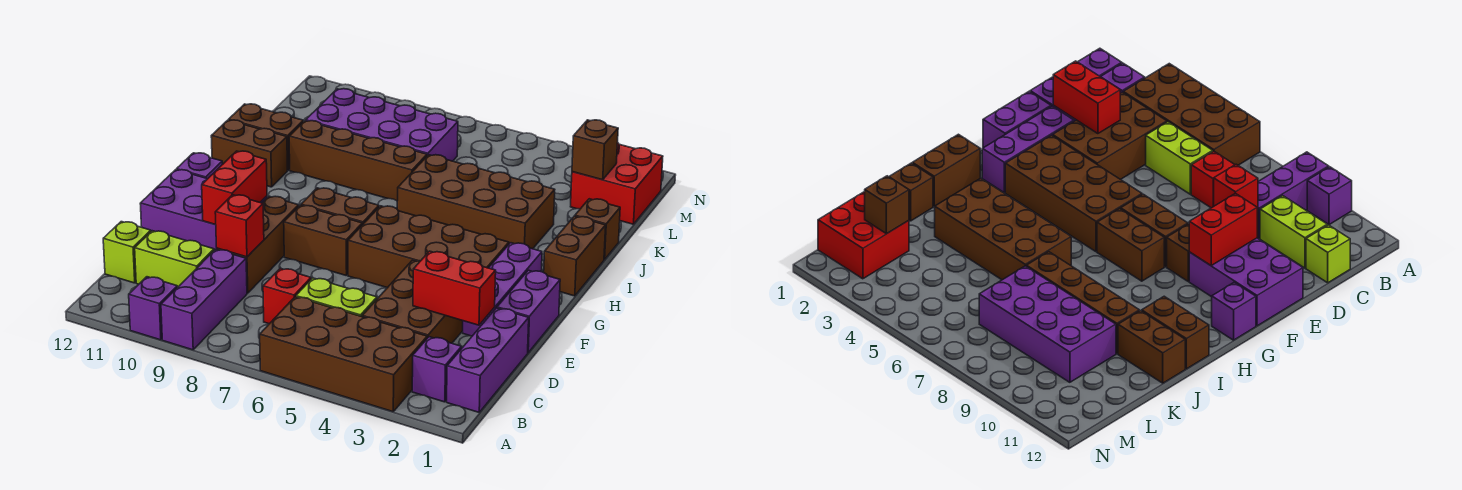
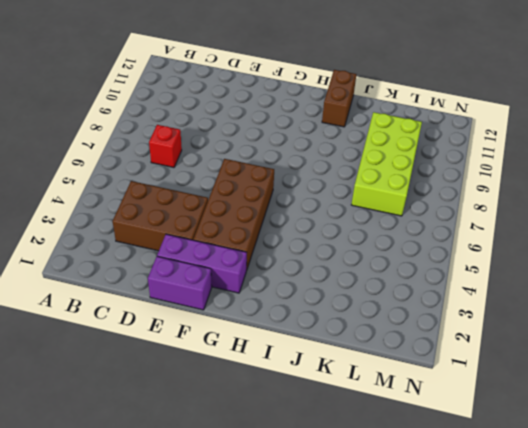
lime brick K7:L10 level 1 -> purple brick K7:L10 level 1
none -> brown brick A3:B6 level 1
none -> purple brick A9:C9 level 1
none -> purple brick A10 level 1
none -> purple brick B1:D1 level 1

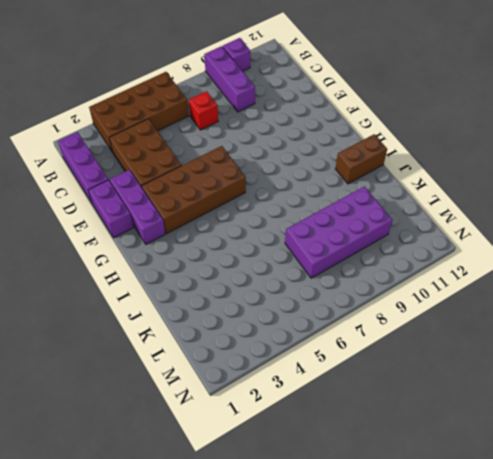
none -> purple brick B2 level 1
none -> lime brick C5:C6 level 1
none -> lime brick C10:C11 level 1
none -> lime brick C12 level 1

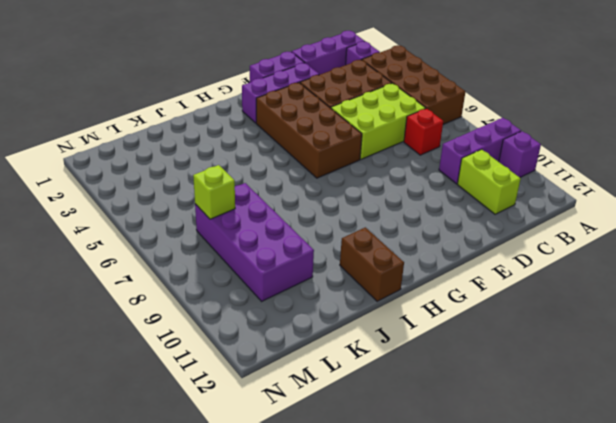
lime brick C5:E6 level 1 -> lime brick C5:C6 level 1
lime brick L7 level 2 -> lime brick C12 level 1
none -> brown brick D9:F9 level 1
none -> purple brick E10:F12 level 1
none -> brown brick F7:F8 level 1
none -> brown brick G7:G8 level 1

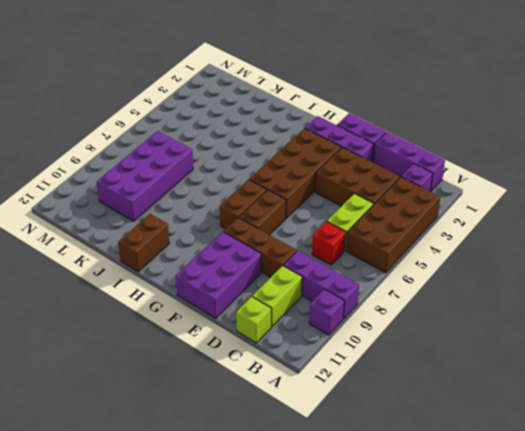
none -> purple brick G12 level 1
none -> brown brick H1:I1 level 1
none -> brown brick I3:J6 level 1
none -> brown brick J1 level 1

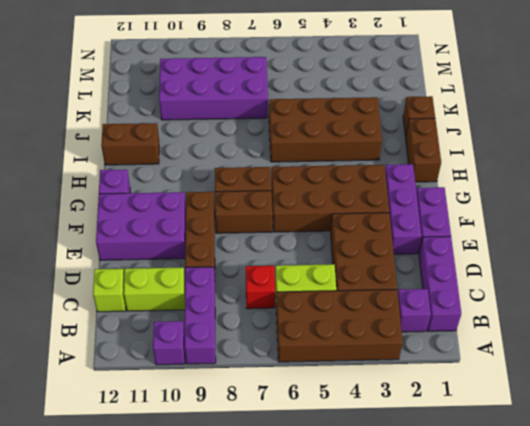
none -> brown brick J7:J10 level 1
none -> brown brick J11:J12 level 1
none -> red brick L1:M2 level 1
none -> red brick D2:D3 level 2

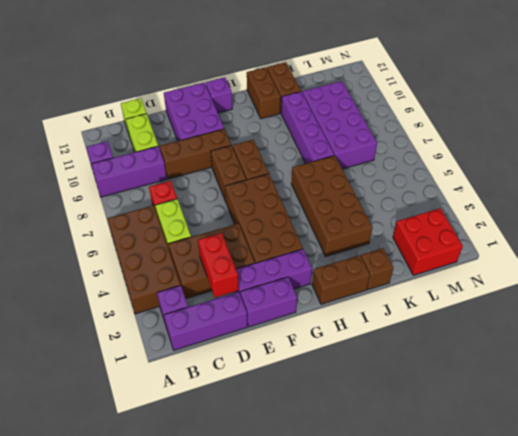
purple brick J7:J10 level 1 -> brown brick J7:J10 level 1
none -> red brick D9 level 2
none -> red brick E10:F10 level 2
none -> brown brick L2 level 2

